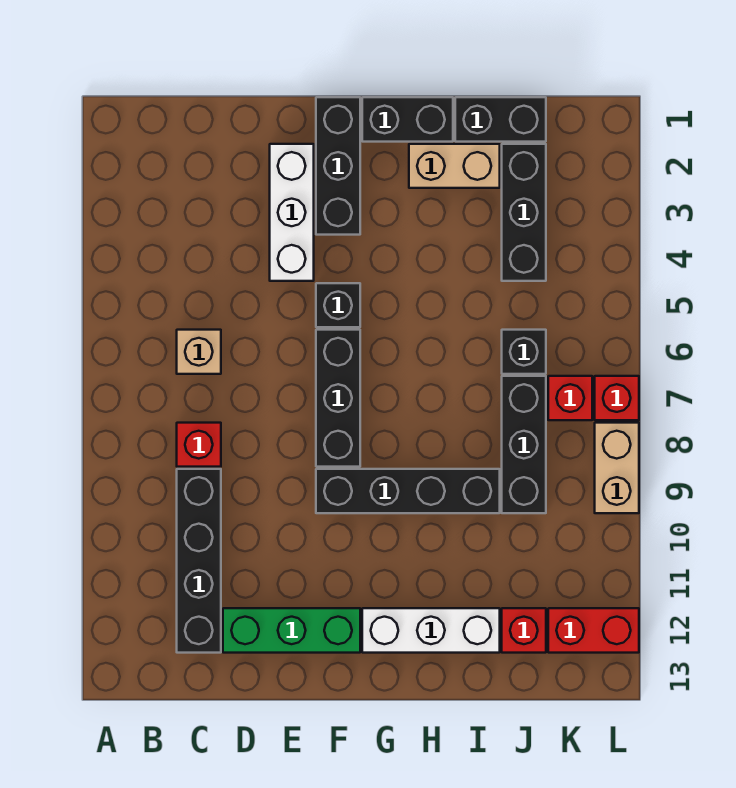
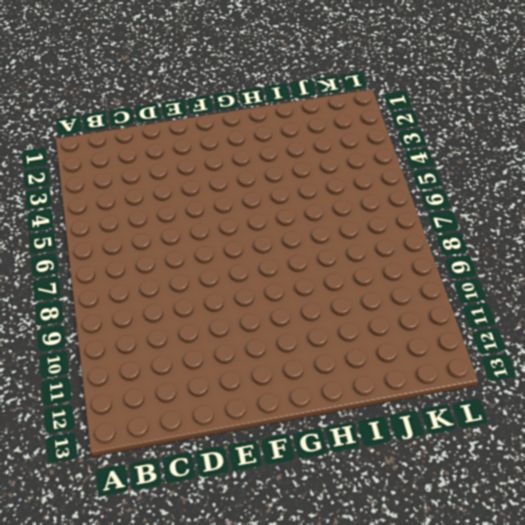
none -> tan brick C6 level 1
none -> red brick C8 level 1
none -> black brick C9:C12 level 1

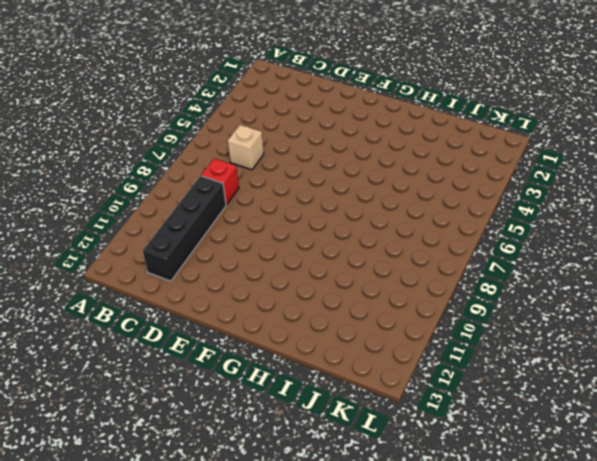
none -> green brick D12:F12 level 1
none -> white brick E2:E4 level 1
none -> black brick F1:F3 level 1

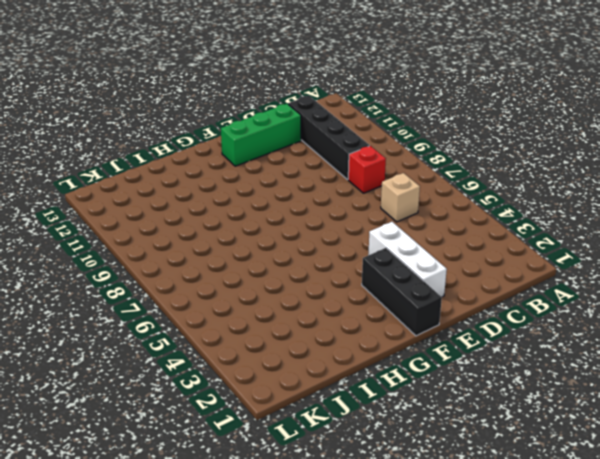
none -> black brick F5 level 1
none -> black brick F6:F8 level 1
none -> black brick F9:I9 level 1

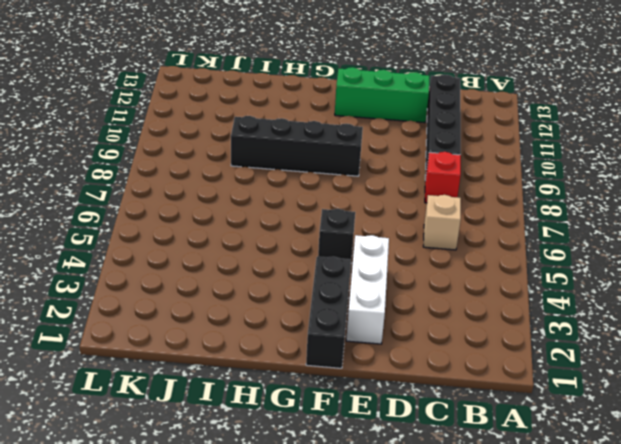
none -> black brick F6:F8 level 1
none -> black brick G1:H1 level 1
none -> white brick G12:I12 level 1

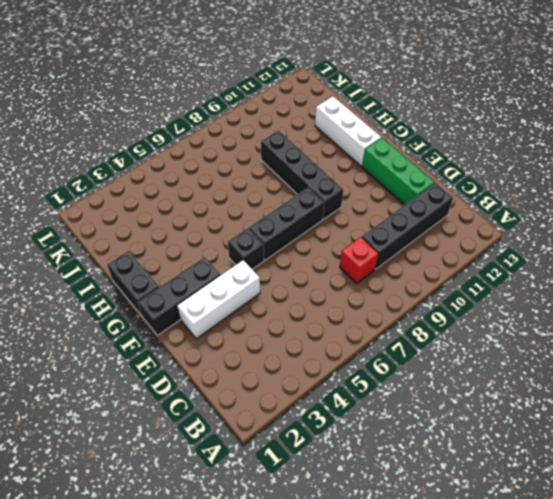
none -> tan brick C6 level 1
none -> tan brick H2:I2 level 1
none -> black brick I1:J1 level 1

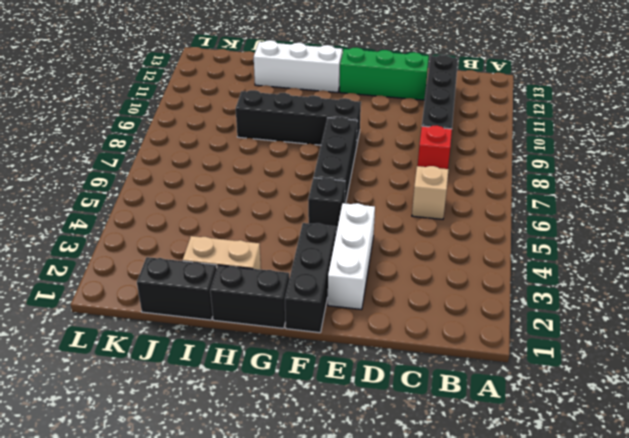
none -> black brick J2:J4 level 1
none -> black brick J6 level 1
none -> black brick J7:J9 level 1

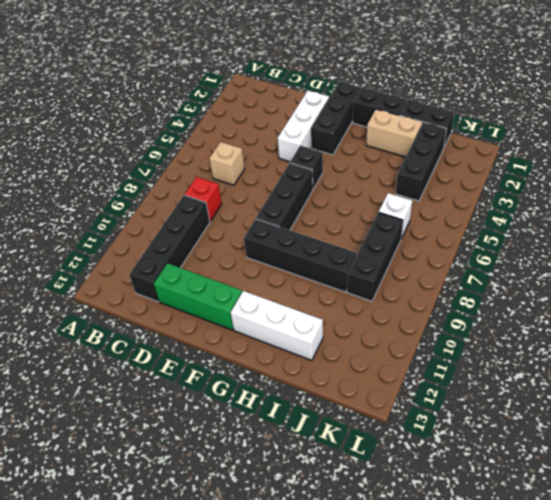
white brick J6 level 1 -> black brick J6 level 1
none -> red brick J12 level 1
none -> red brick K7 level 1
none -> red brick K12:L12 level 1

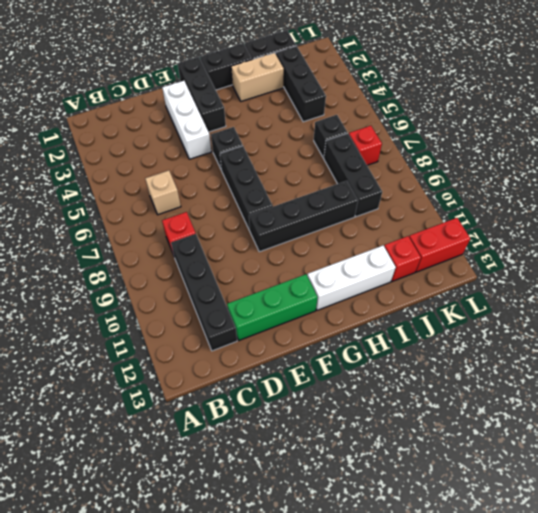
none -> red brick L7 level 1
none -> tan brick L8:L9 level 1

